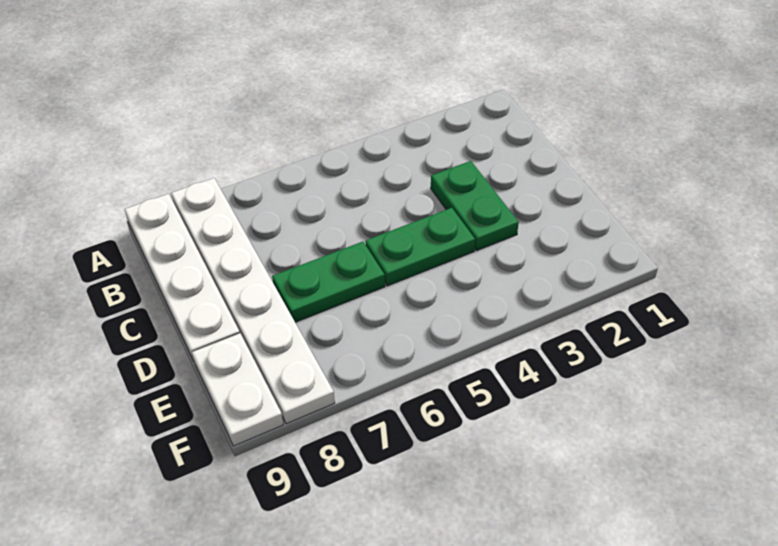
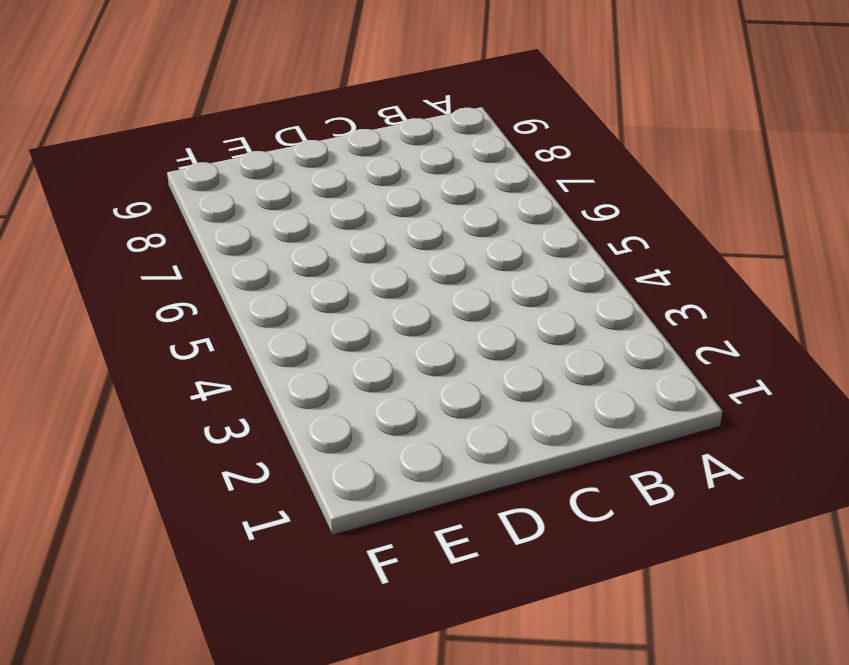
none -> white plate A8:F8 level 1
none -> white plate A9:D9 level 1

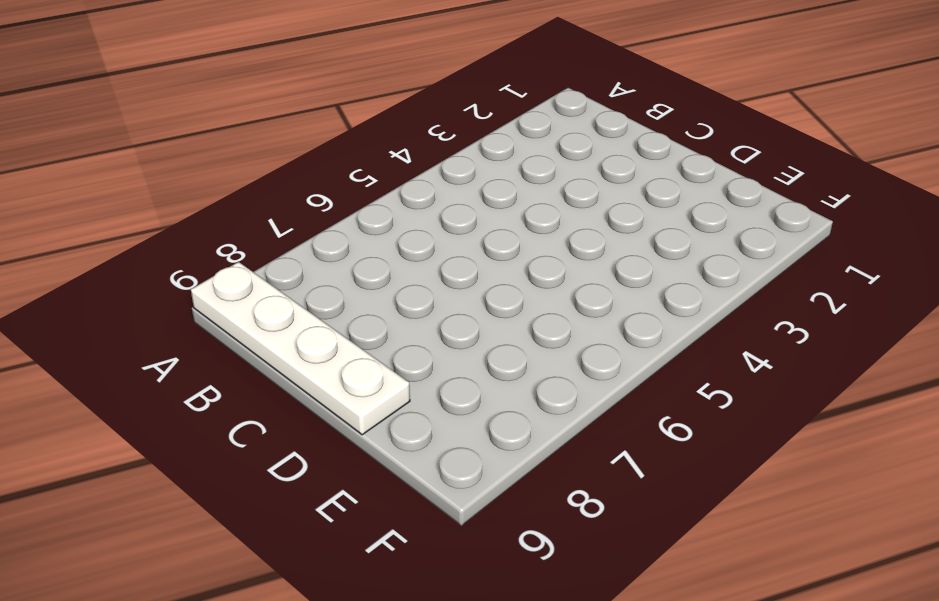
none -> white plate A8:F8 level 1
none -> green plate C3:D3 level 1

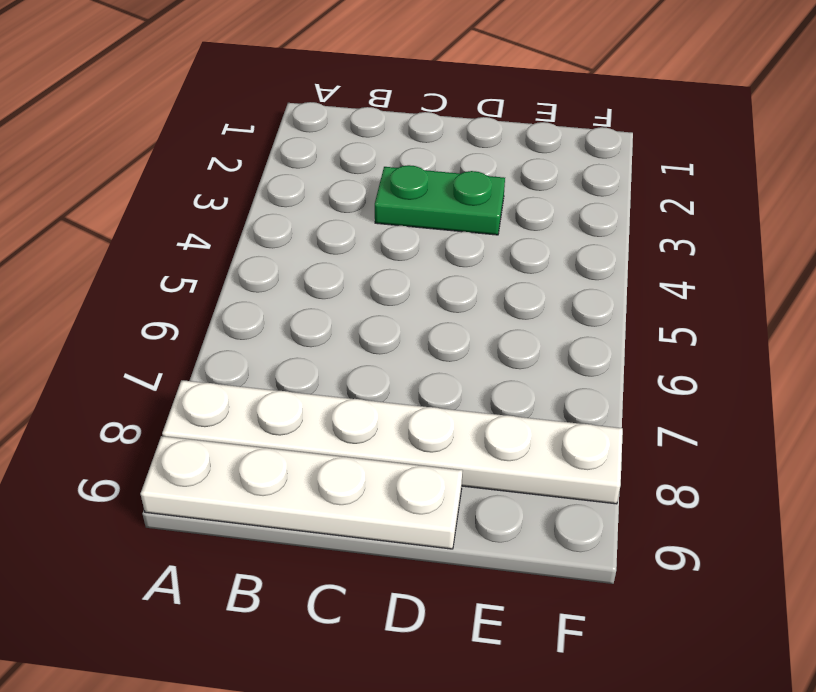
none -> green plate D4:D5 level 1
none -> green plate D6:D7 level 1

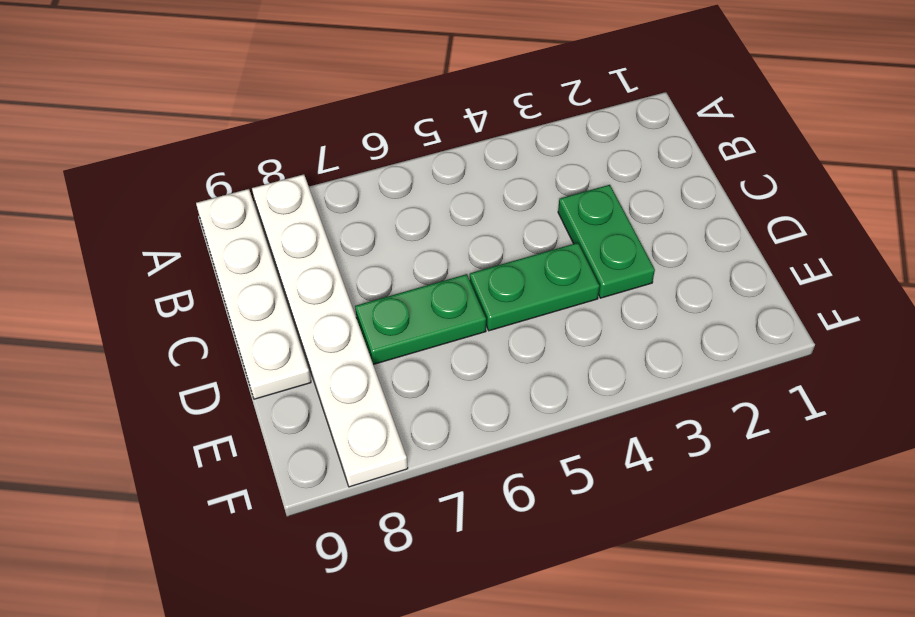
none -> white plate E9:F9 level 1

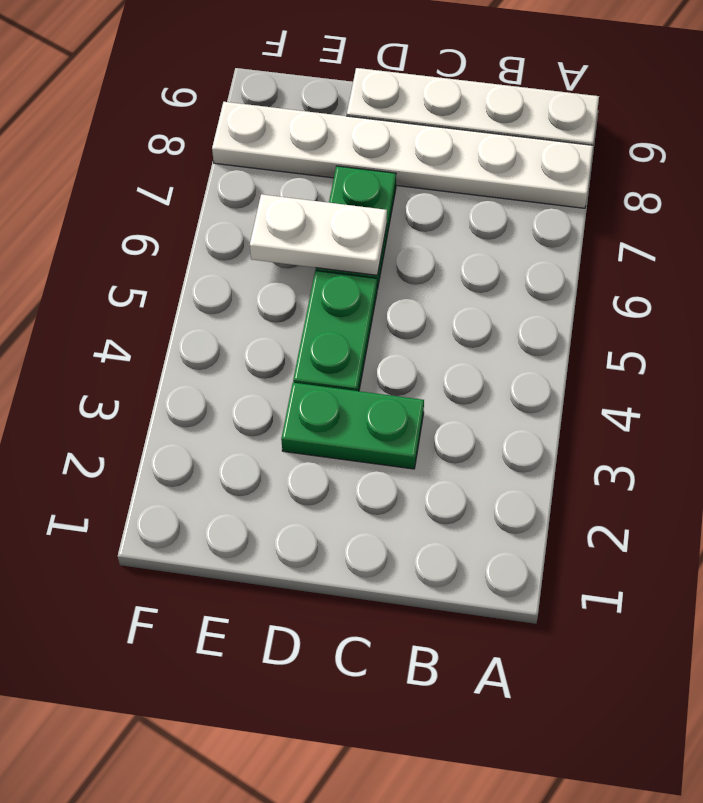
white plate D6:E6 level 2 -> white plate E9:F9 level 1

